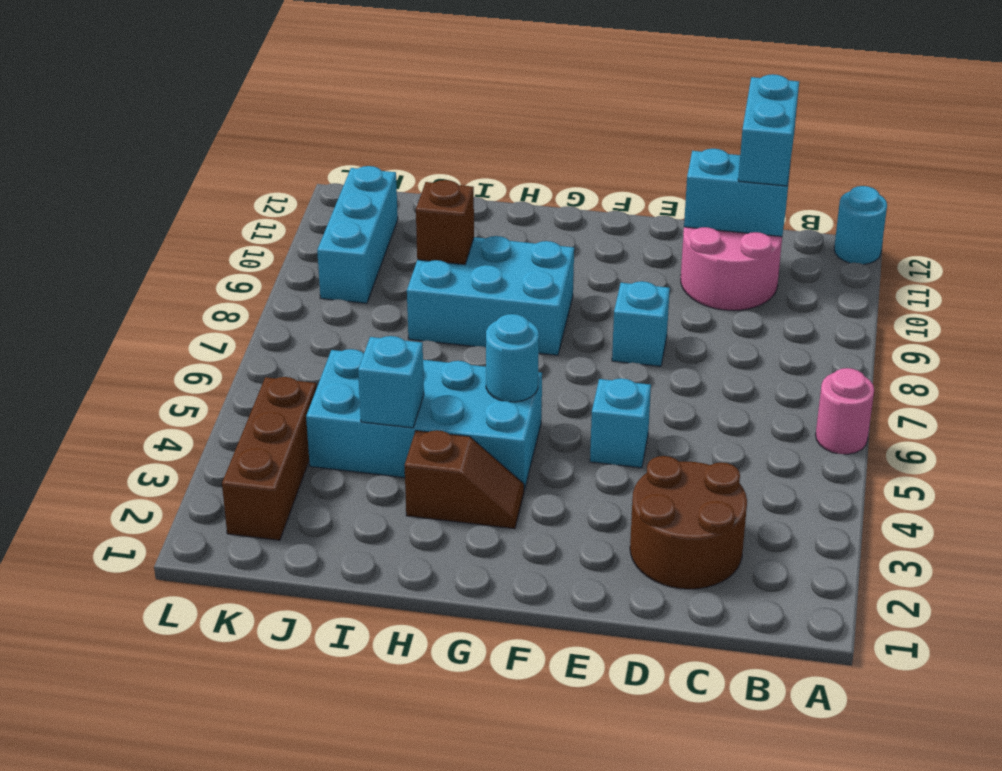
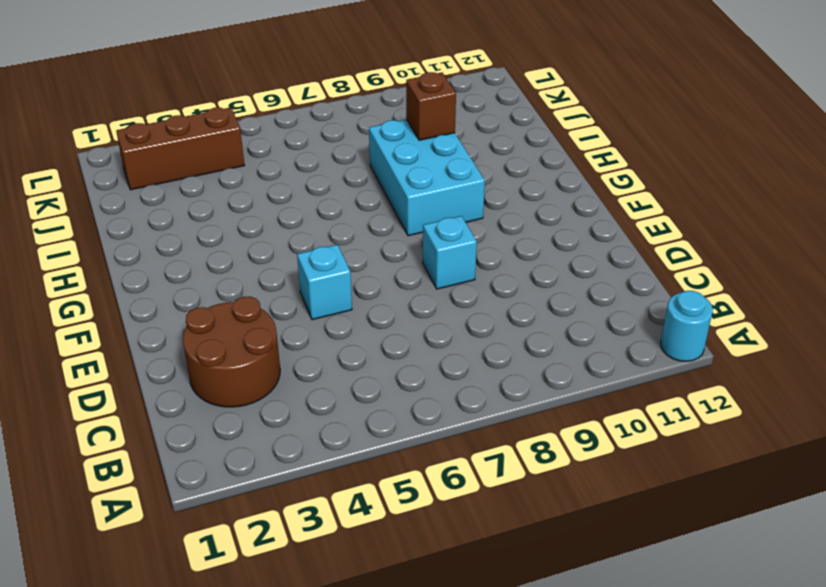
none -> pink round brick A6 level 1
none -> pink round brick C10:D11 level 1
none -> brown slope G3:H3 level 1 top H

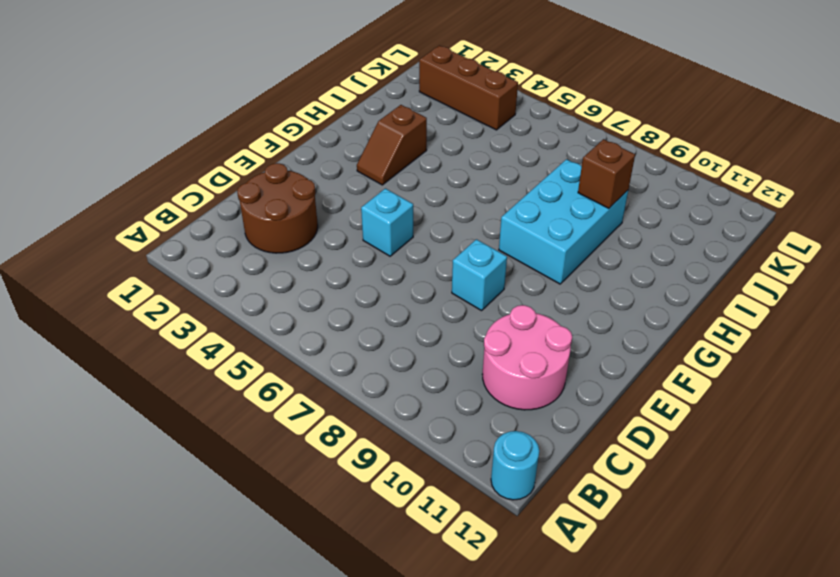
none -> pink round brick A6 level 1
none -> cyan brick G4:J5 level 1
none -> cyan brick K9:K11 level 1

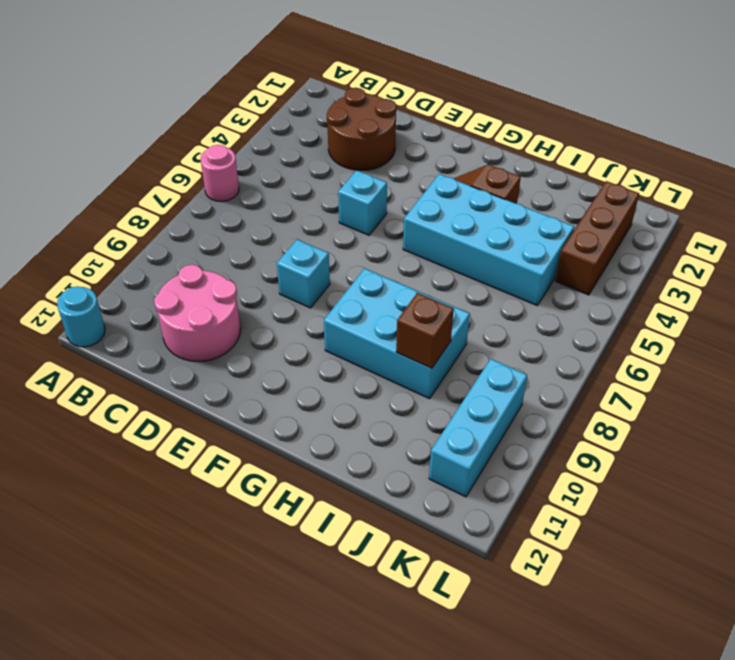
none -> cyan brick C11:D11 level 2
none -> cyan round brick G5 level 2
none -> cyan brick I4 level 2

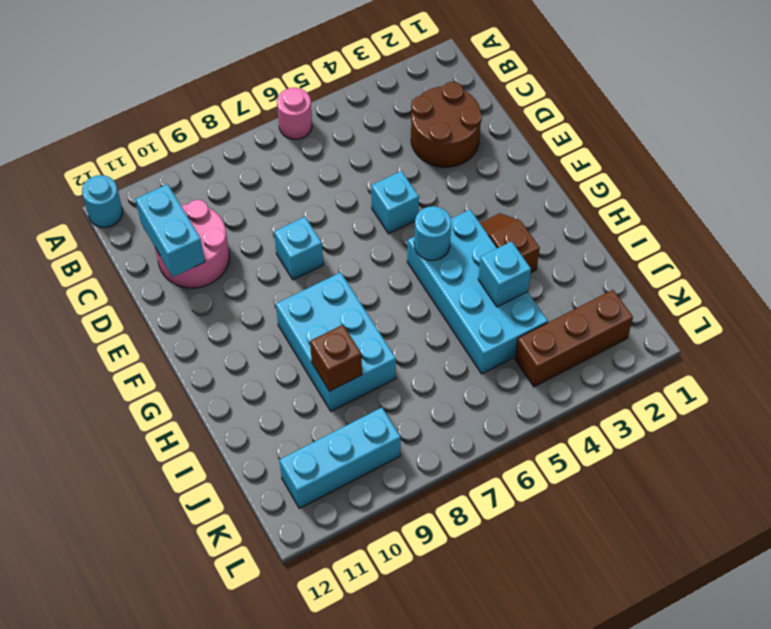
none -> cyan brick C11:C12 level 3

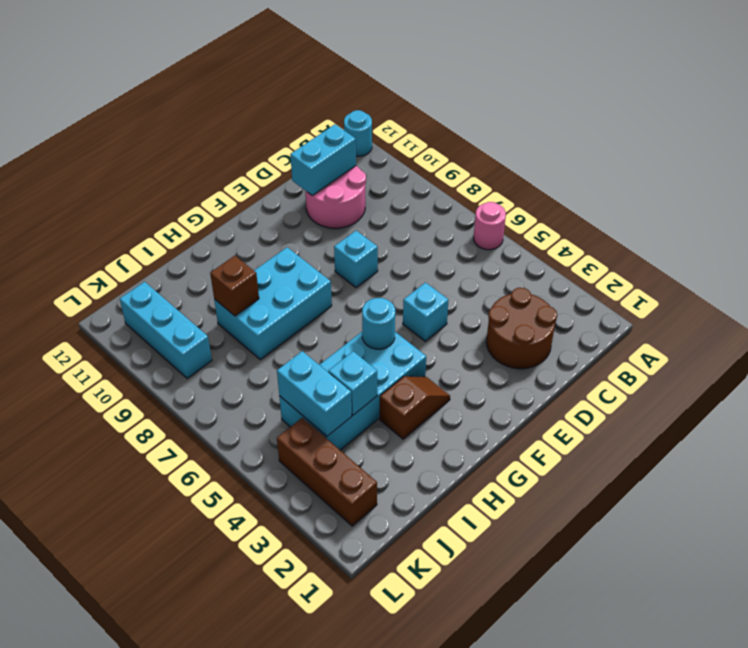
cyan brick J4:J5 level 2 -> cyan brick C11:C12 level 3

